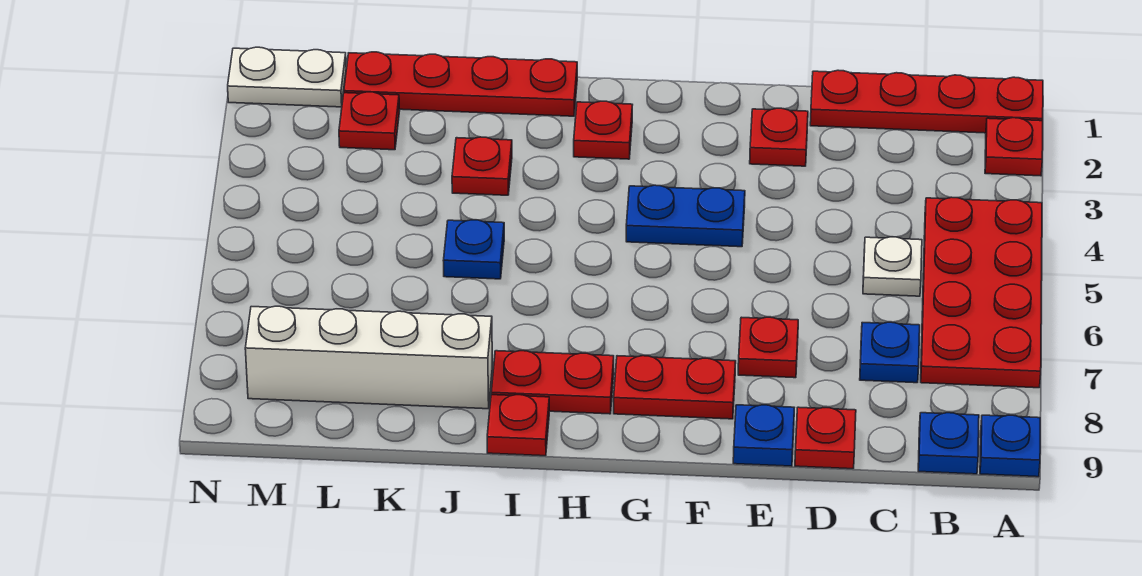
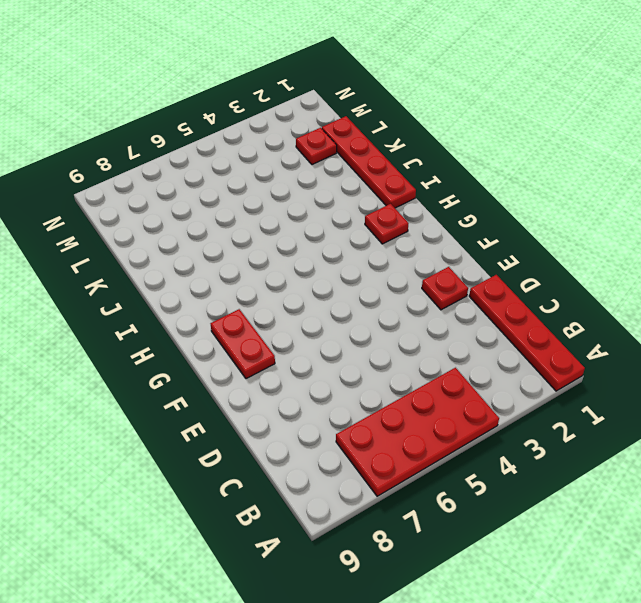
none -> red plate A2 level 1
none -> blue plate A9 level 1
none -> blue plate B9 level 1

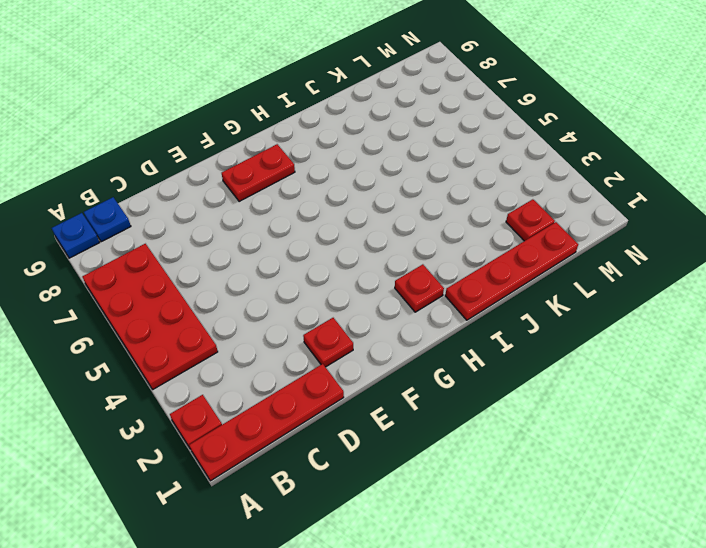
none -> white plate C5 level 1
none -> blue plate C7 level 1
none -> red plate D9 level 1

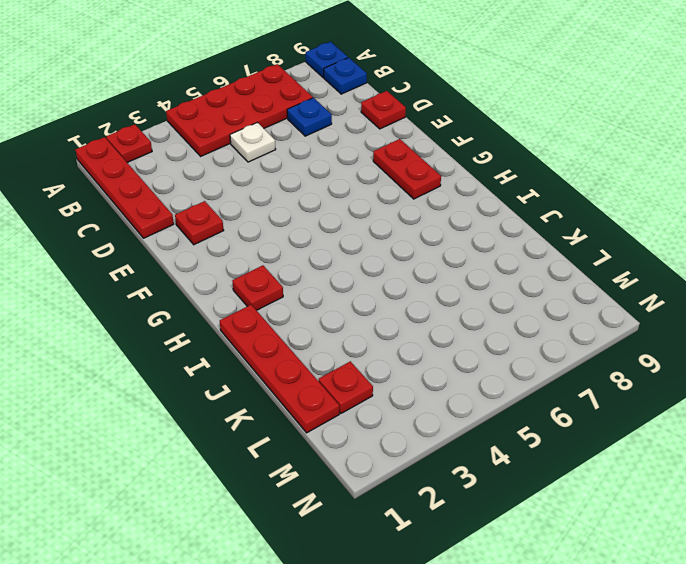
none -> red plate E7 level 1
none -> blue plate E9 level 1
none -> blue plate F4:G4 level 1

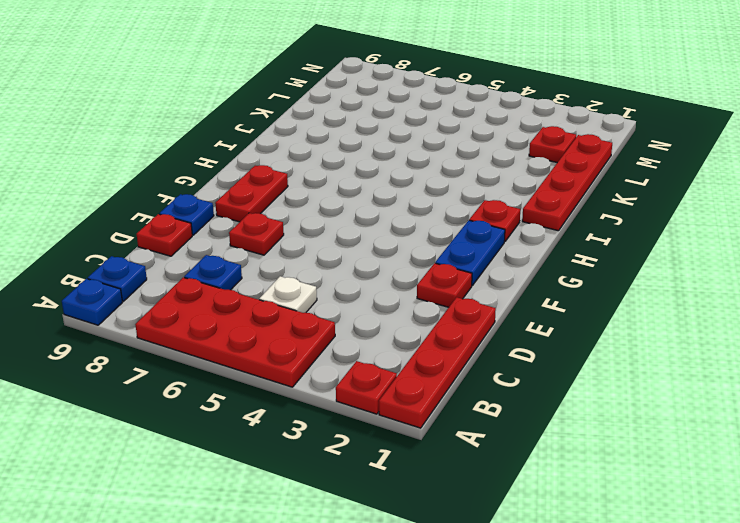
blue plate F2:G2 level 1 -> blue plate F4:G4 level 1
none -> red plate H8:I8 level 1
none -> red plate I9 level 1
none -> red plate J3 level 1

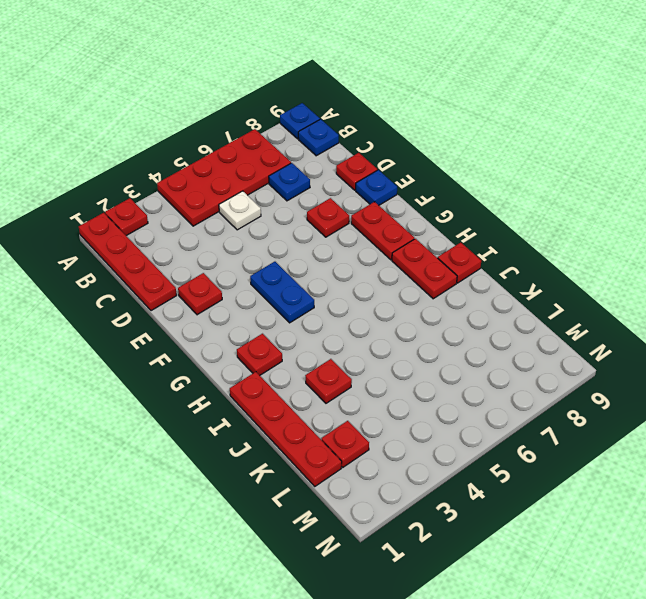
none -> blue plate J5 level 1
none -> white brick J8:M8 level 1
none -> white plate M1:N1 level 1

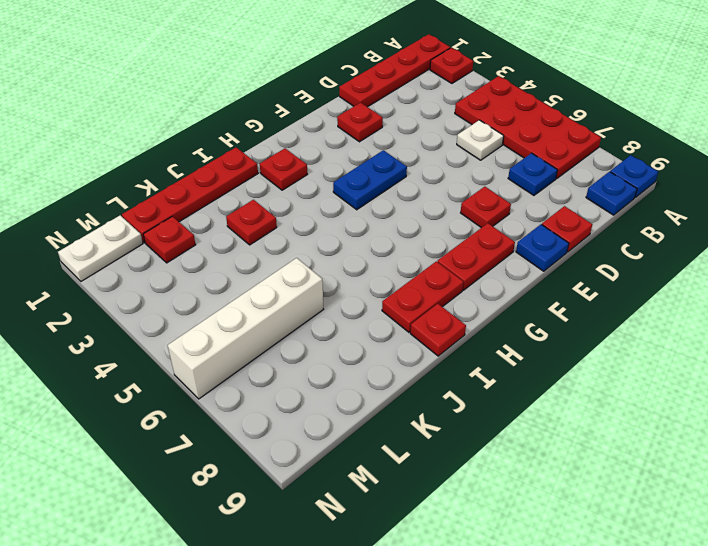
white brick K6:N6 level 1 -> white brick J8:M8 level 1
none -> blue plate J5 level 1

